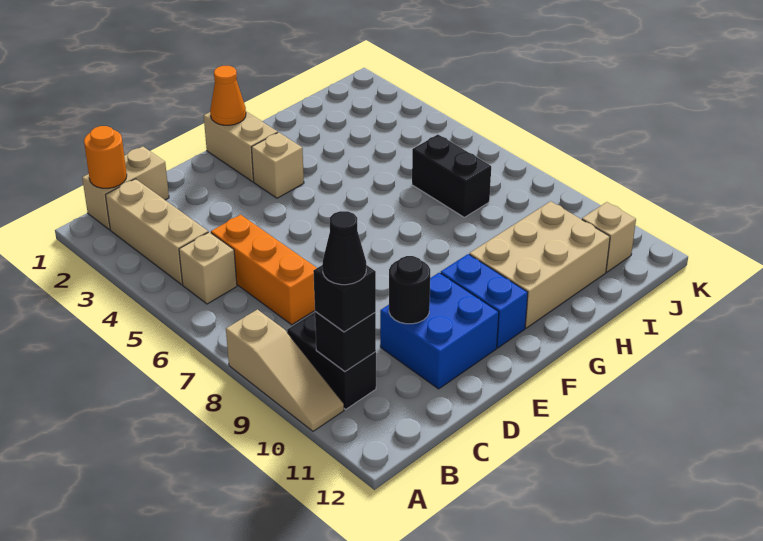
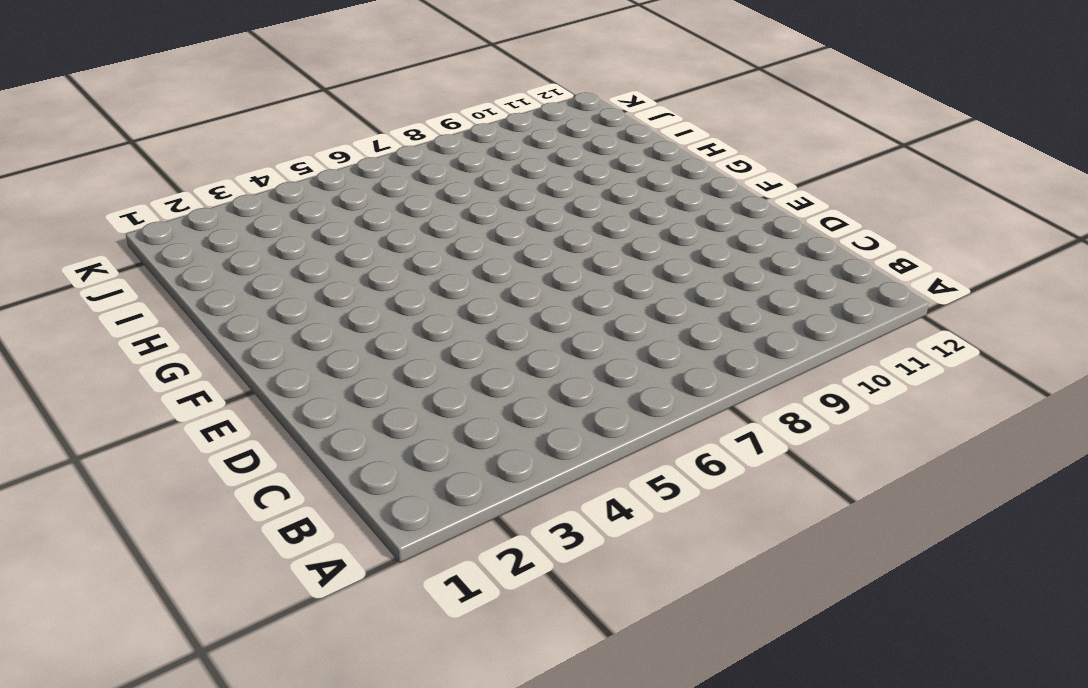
none -> tan slope A8:A10 level 1 top 8
none -> tan brick B1:C1 level 1
none -> tan brick B2:B4 level 1

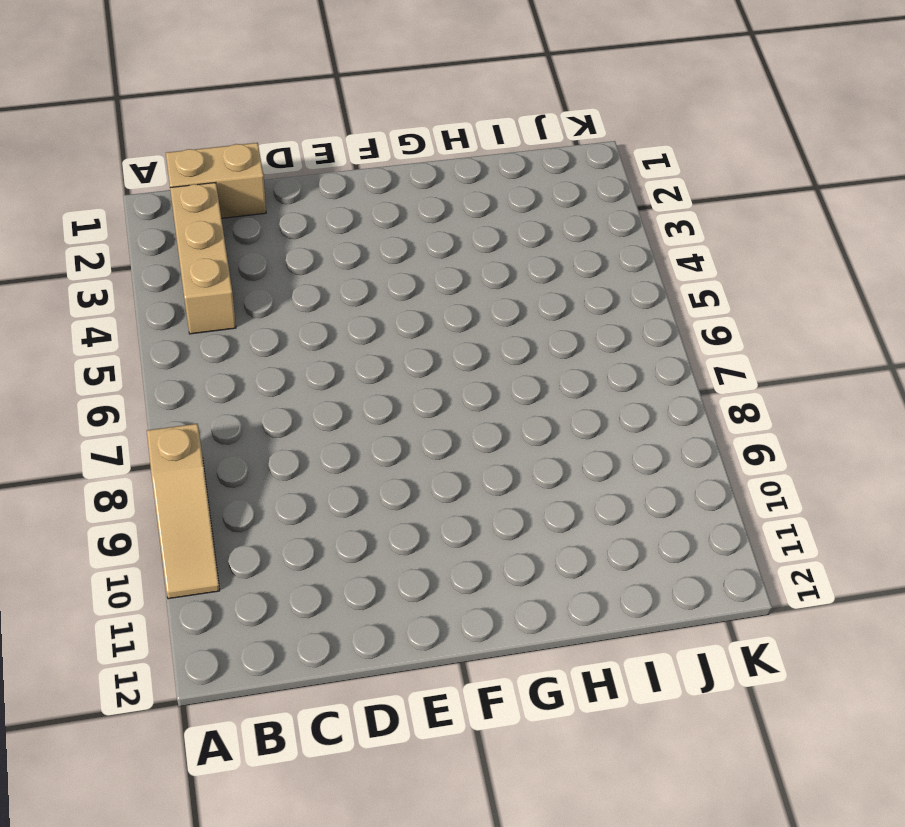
none -> tan brick B5 level 1
none -> black brick B9:B10 level 1
none -> orange brick C5:C7 level 1

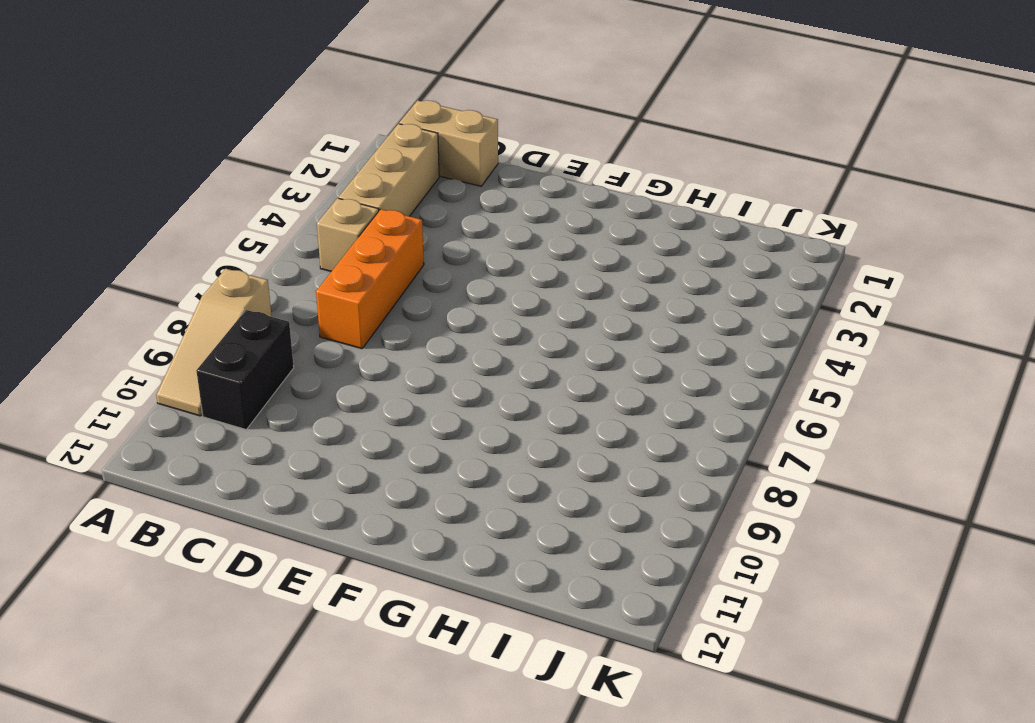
none -> blue brick D10:E11 level 1
none -> tan brick F1:F2 level 1
none -> tan brick F3 level 1

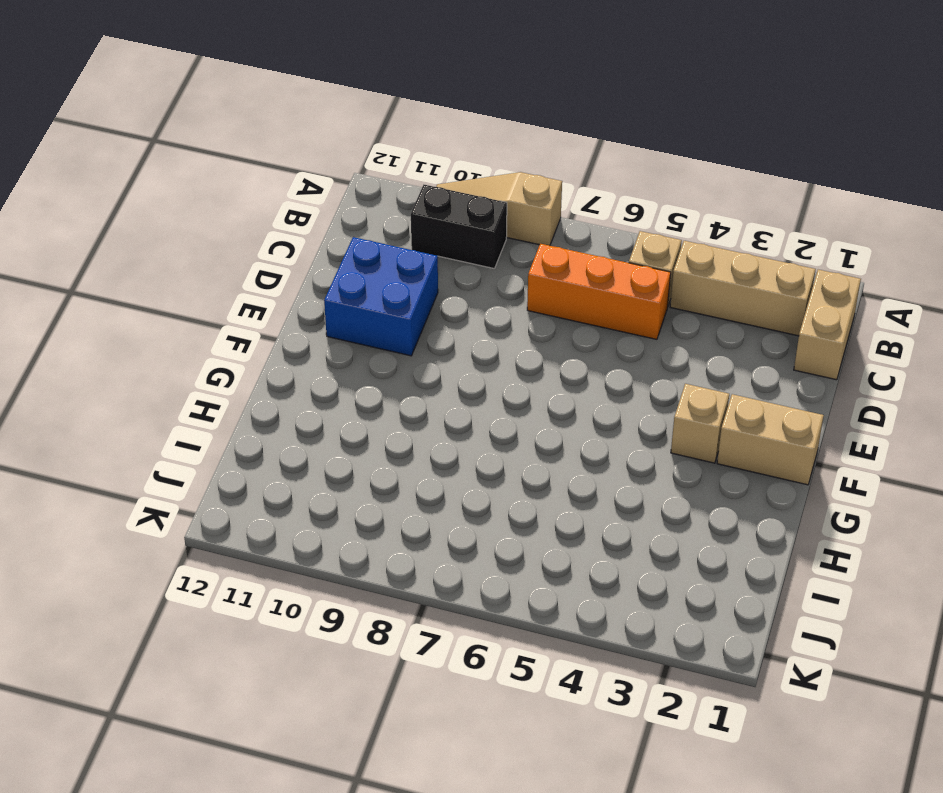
none -> blue brick F10:F11 level 1
none -> tan brick G10:I11 level 1
none -> black brick I6:I7 level 1

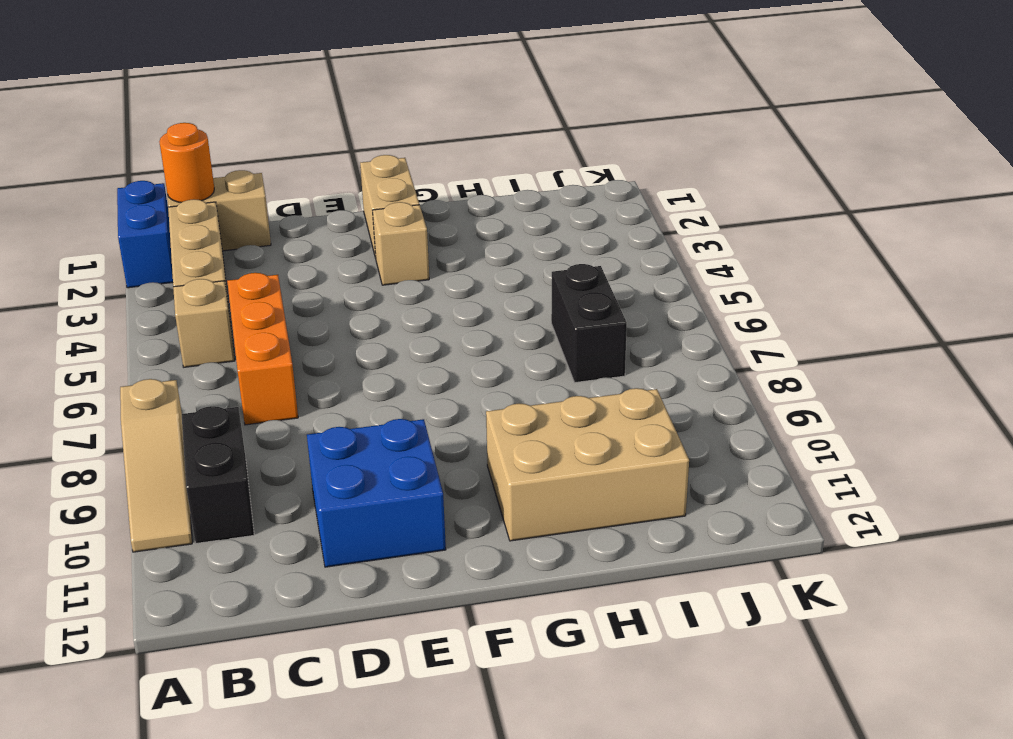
blue brick A1:A2 level 1 -> blue brick F10:F11 level 1
none -> tan brick J11 level 1
none -> black brick B10 level 2
none -> black round brick D10 level 2

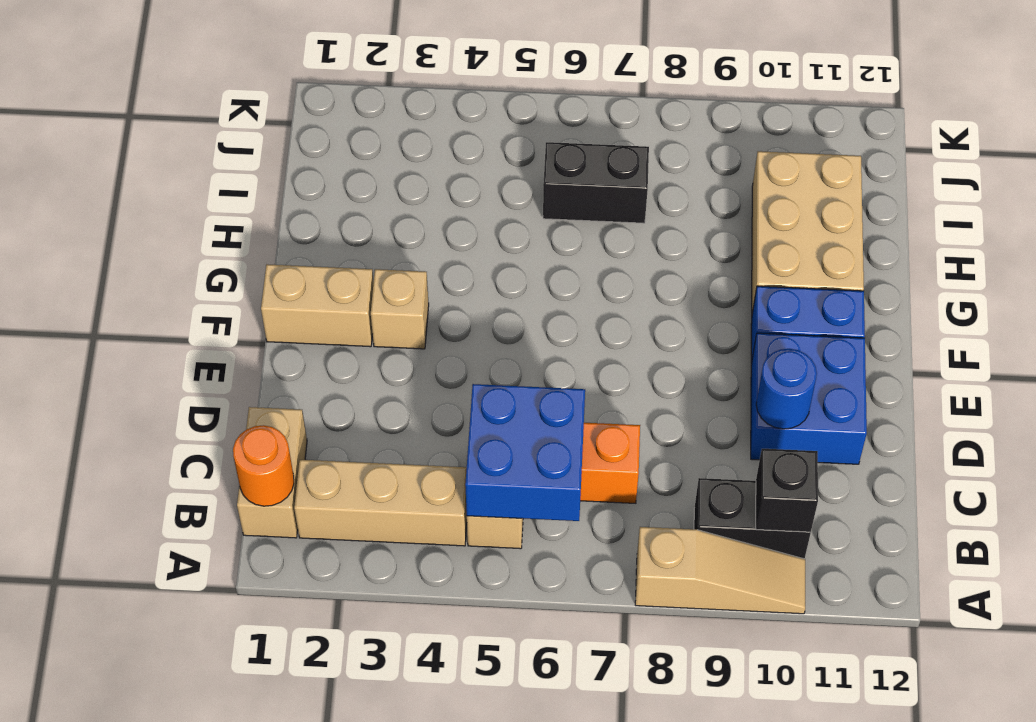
blue brick B5:C6 level 2 -> none
blue round brick D10 level 2 -> black round brick D10 level 2
none -> tan brick J11 level 1
none -> orange cone F1 level 2
none -> black brick B10 level 3

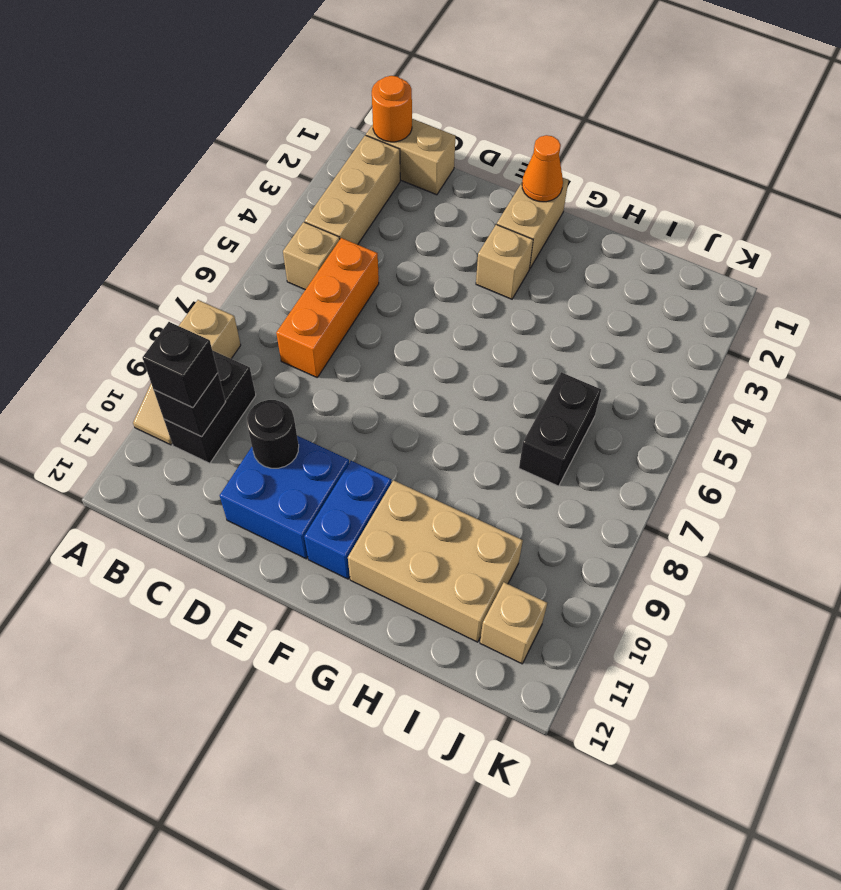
none -> black cone B10 level 4

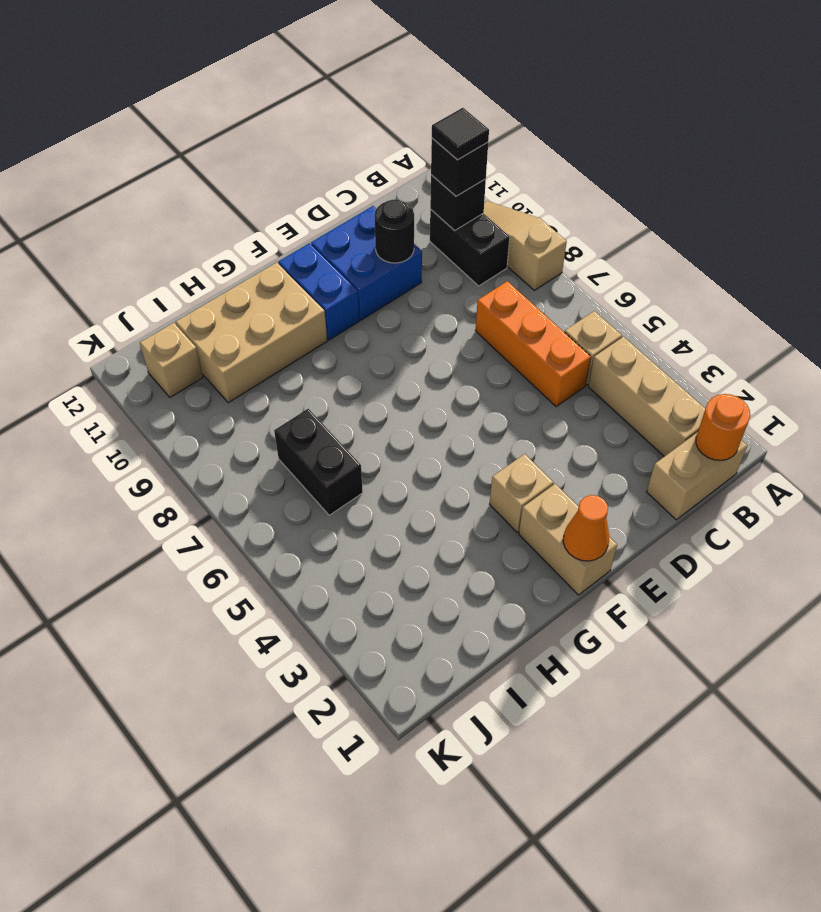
black tile B10 level 4 -> black cone B10 level 4

